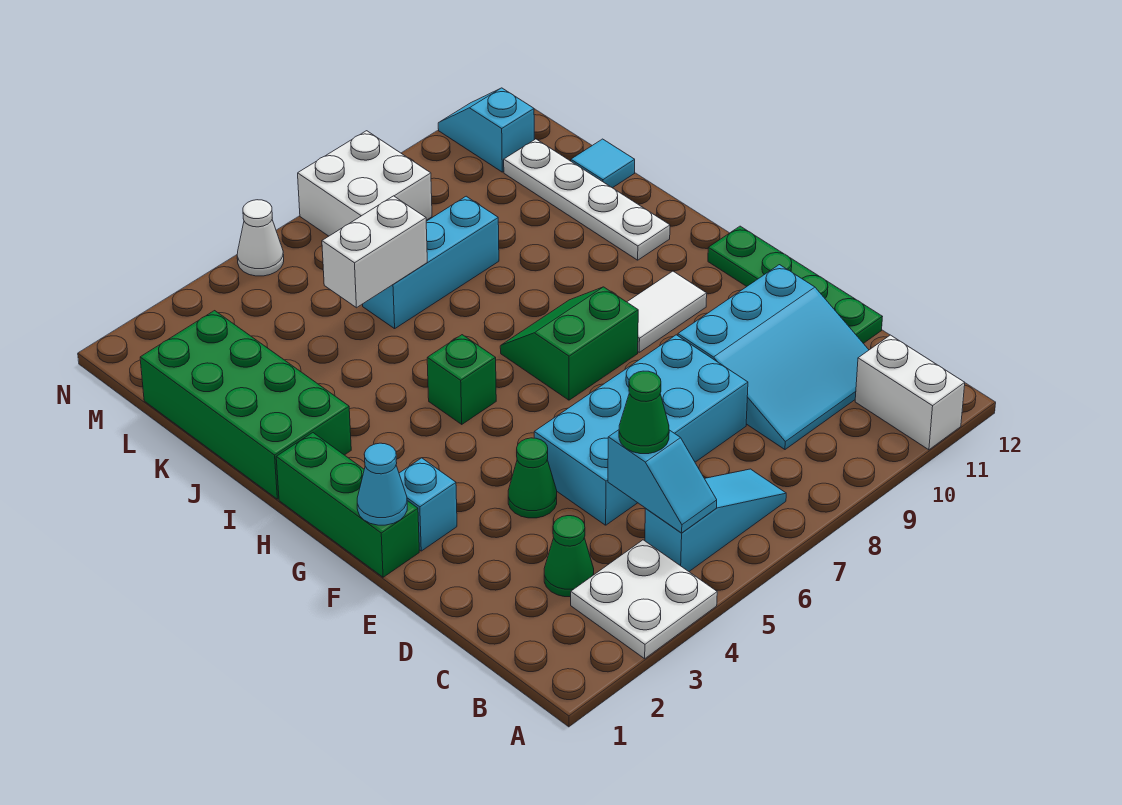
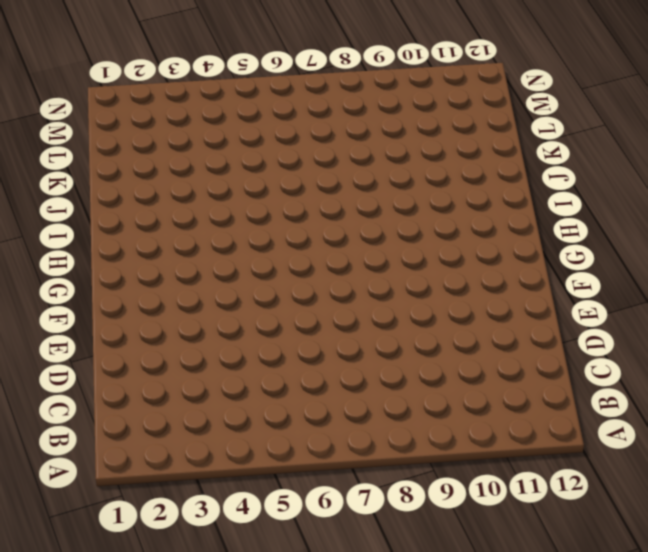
none -> white plate A3:B4 level 1
none -> white brick A11:B11 level 1
none -> cyan slope B5:B7 level 1 top 5

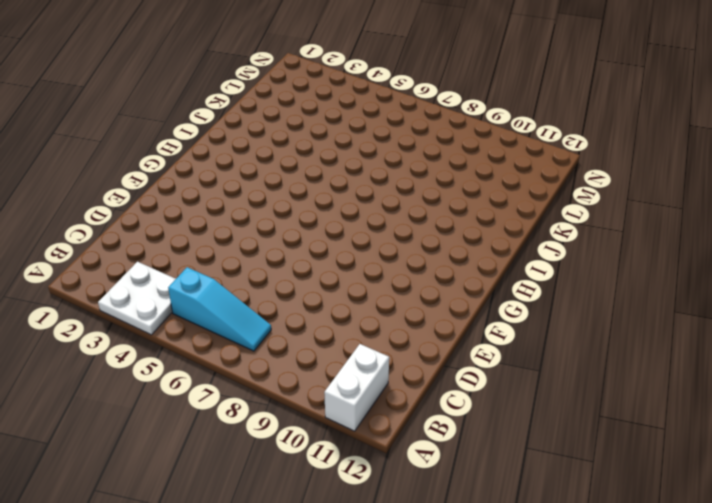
none -> green cone C3 level 1
none -> cyan slope C9:E11 level 1 top E
none -> cyan brick D5:E8 level 1

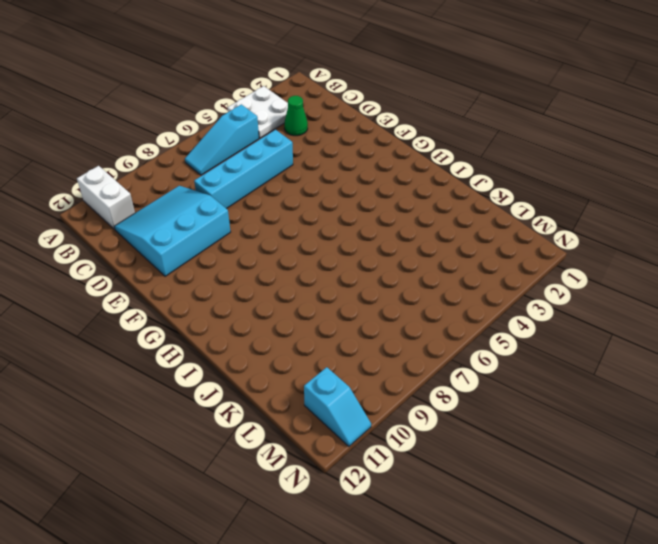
cyan brick D5:D8 level 1 -> cyan brick D5:E8 level 1
none -> green plate D12:G12 level 1
none -> green cone E4 level 1
none -> green brick F1:H1 level 1

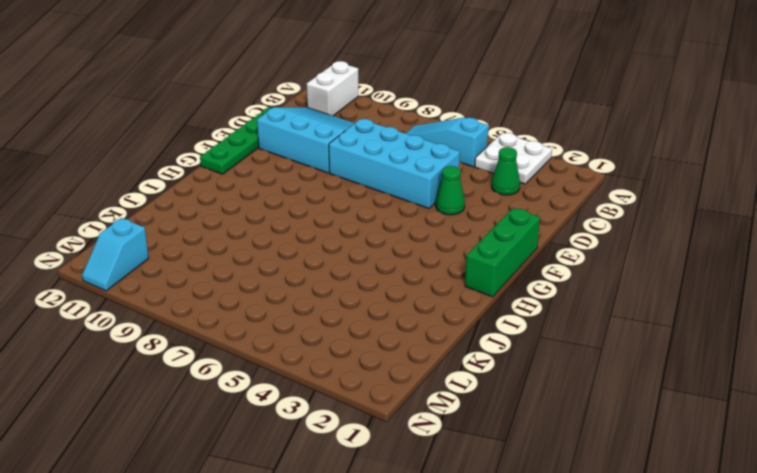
none -> cyan brick F2 level 1
none -> green slope G7:H8 level 1 top G
none -> white tile G9:G10 level 1

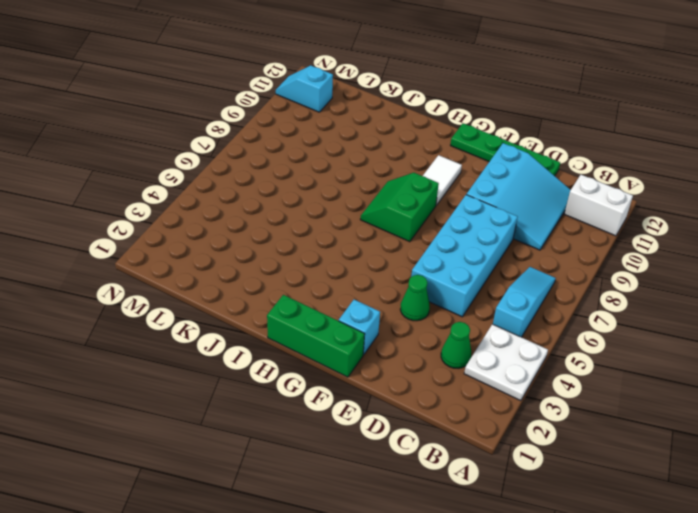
none -> green brick H5 level 1
none -> green brick I1:L2 level 1
none -> white plate I11:L11 level 1

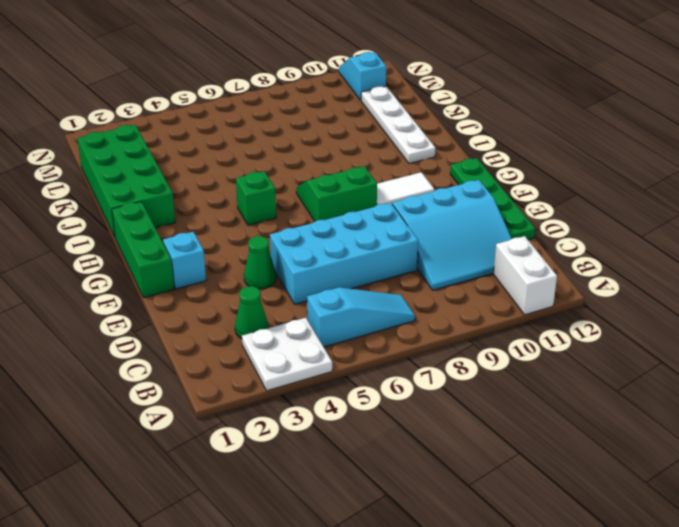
none -> cyan brick K6:K8 level 1
none -> cyan tile K12 level 1
none -> white brick M7:N8 level 1

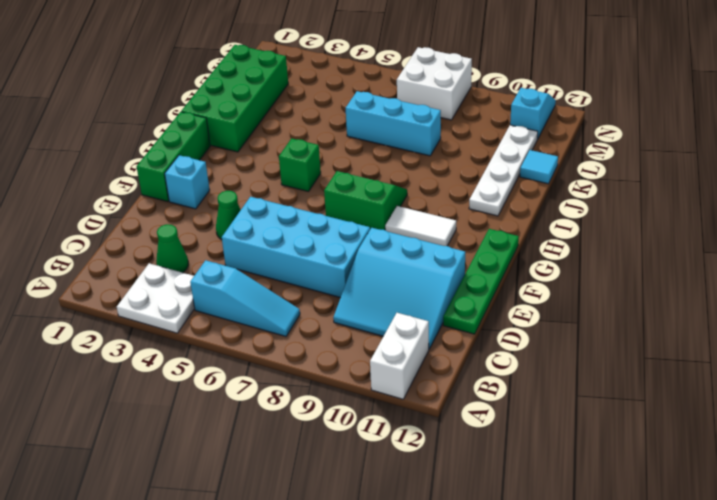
none -> white cone N5 level 1
none -> cyan slope B5:C5 level 2 top C
none -> cyan cone F1 level 2

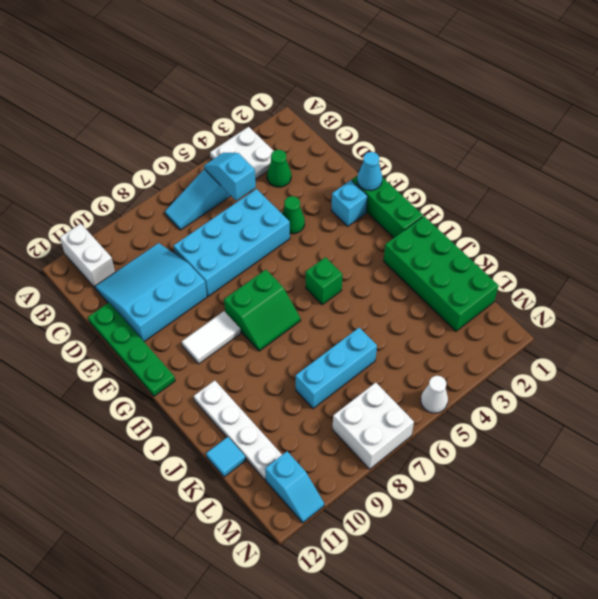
none -> white brick K5:K6 level 2
none -> green cone C5 level 3

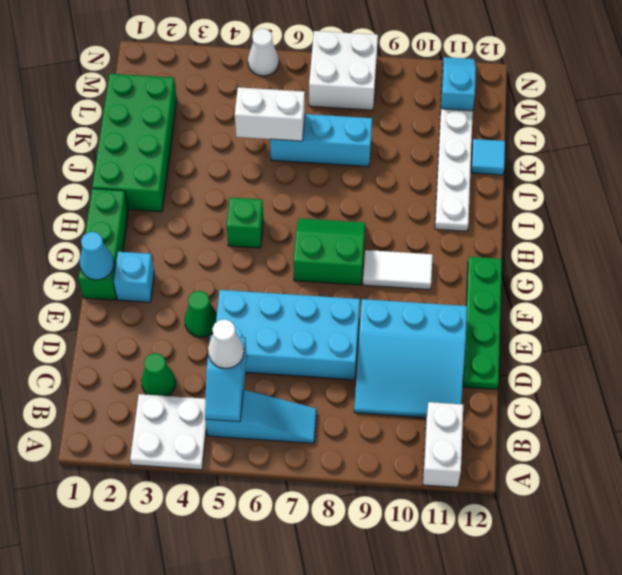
white cone C5 level 3 -> green cone C5 level 3

